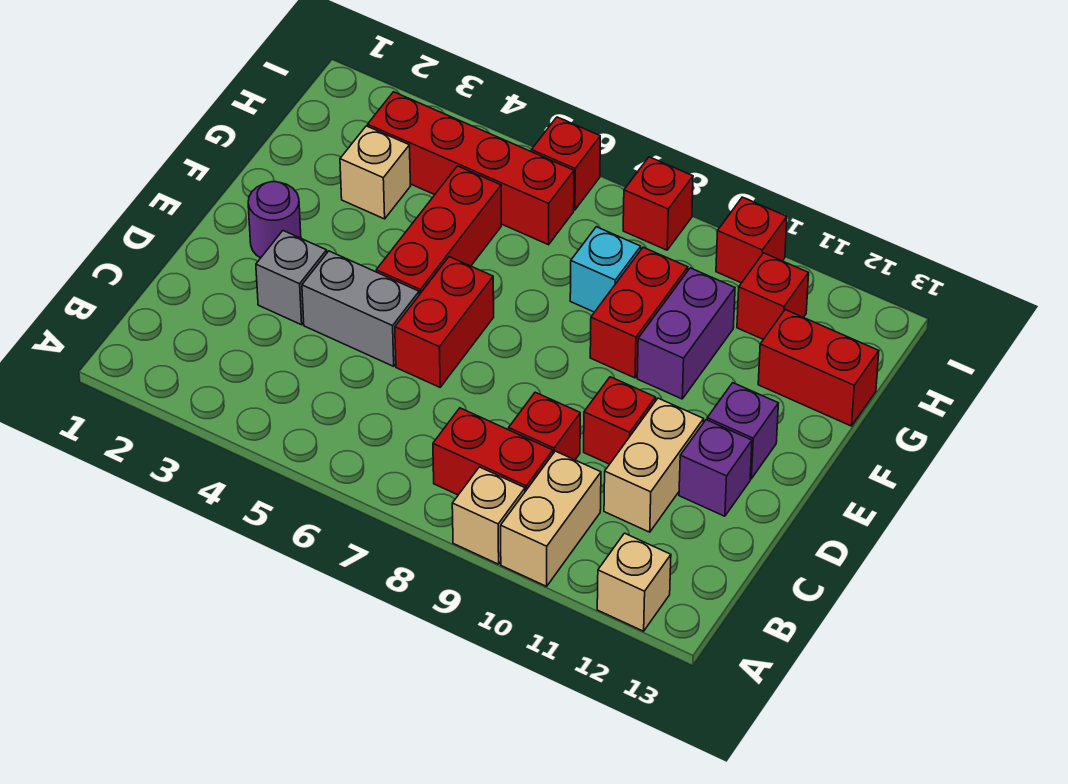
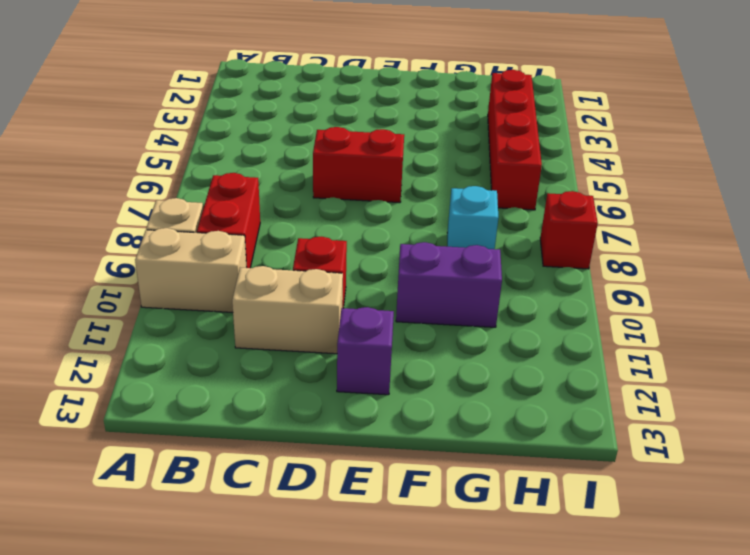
none -> tan brick A12 level 1
none -> red brick C9 level 1
none -> grey brick D3 level 1

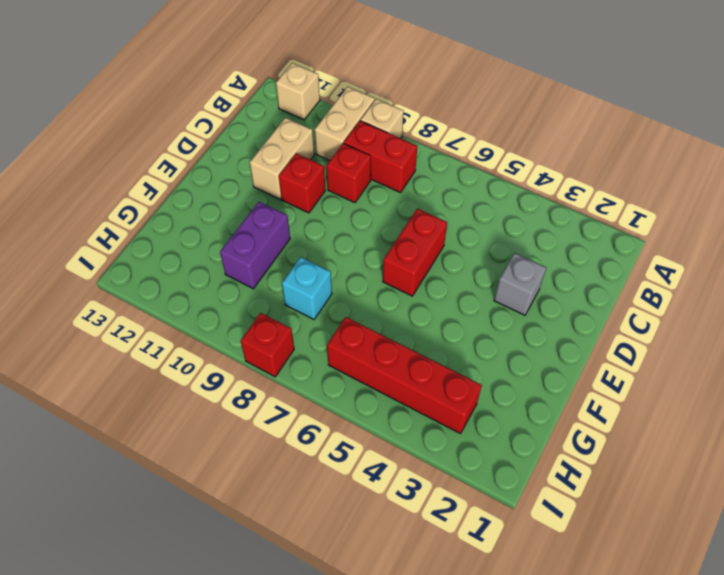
none -> grey brick D4:D5 level 1
none -> purple brick D12 level 1
none -> purple round brick E2 level 1

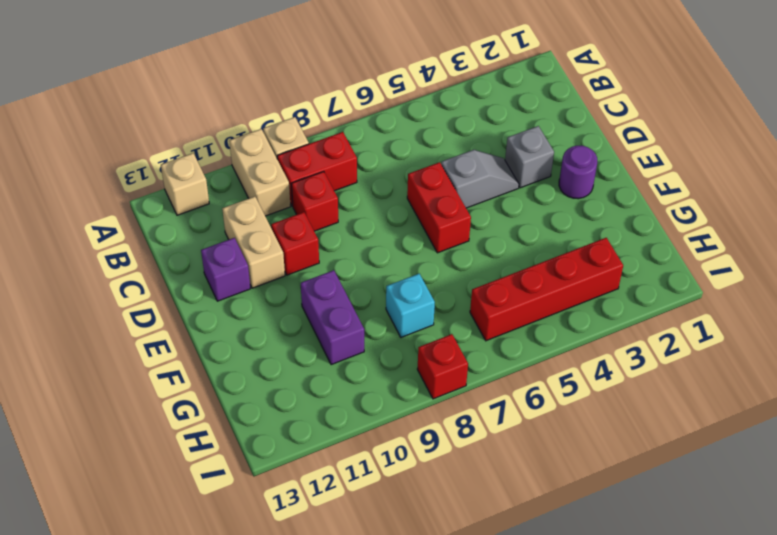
grey slope D4:D5 level 1 top 5 -> grey brick D4:D5 level 1
none -> red brick E5:G5 level 1
none -> purple brick E12 level 1
none -> red brick F9:G9 level 1

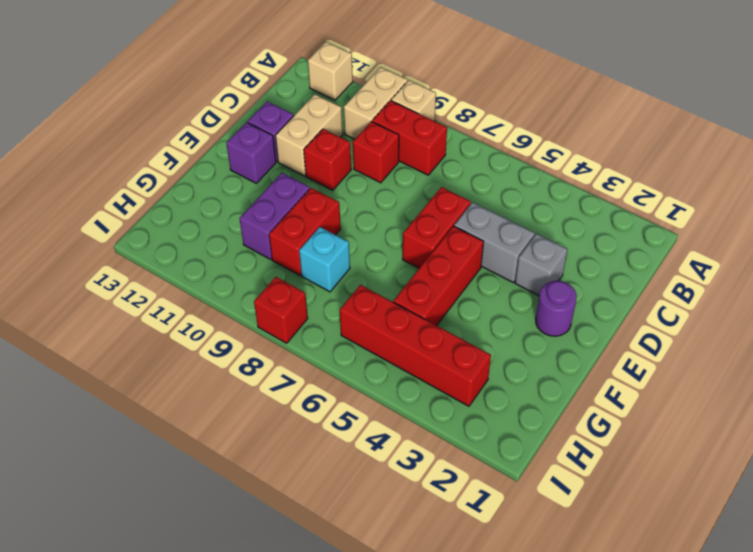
none -> tan brick G3 level 1
none -> red brick G12:G13 level 1
none -> red brick H11 level 1

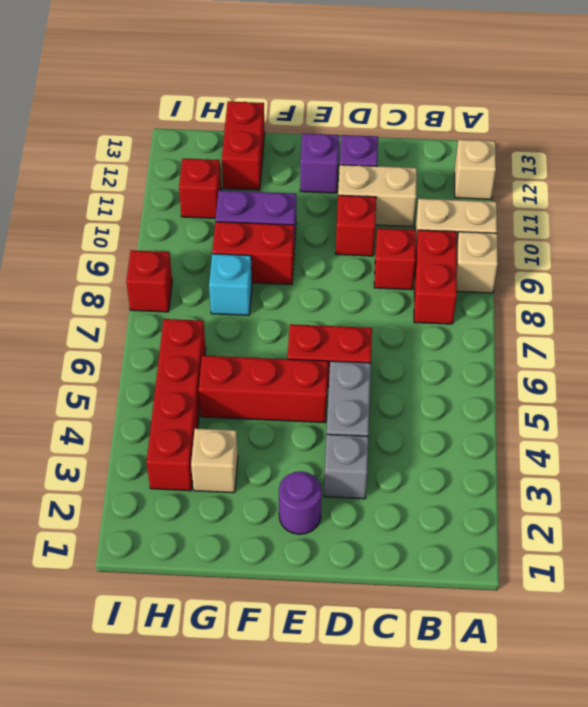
none -> red brick I6 level 1
none -> red brick I10 level 1

